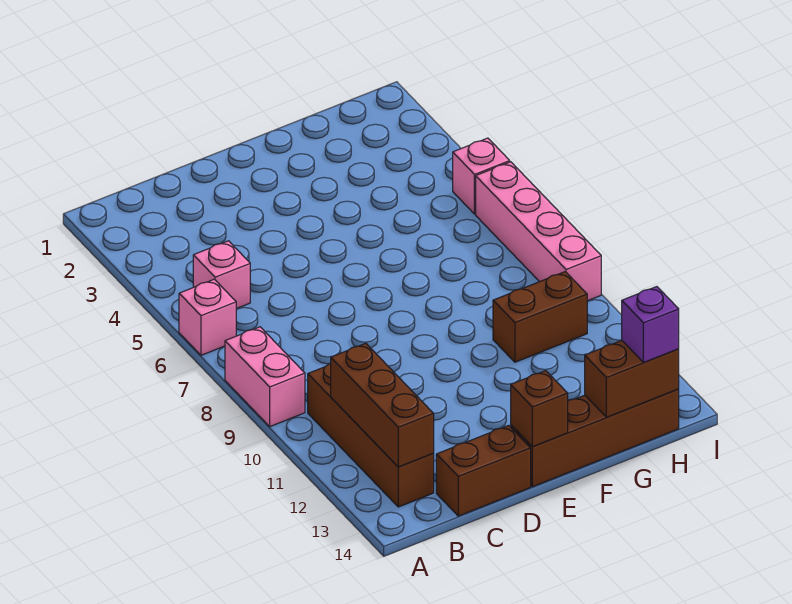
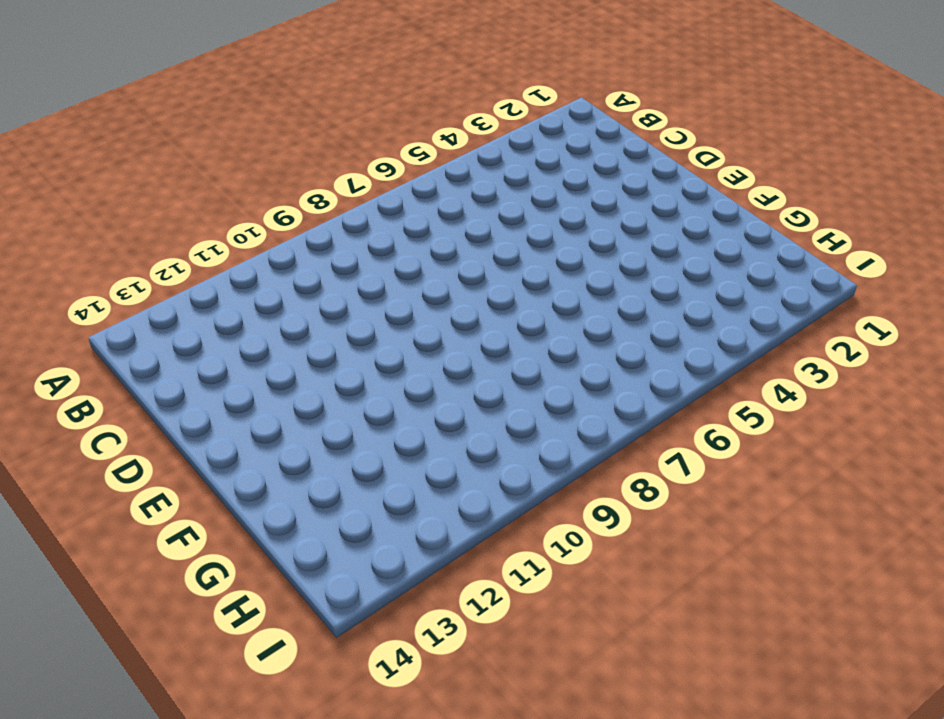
none -> pink brick A6 level 1
none -> pink brick A8:A9 level 1
none -> pink brick B5 level 1

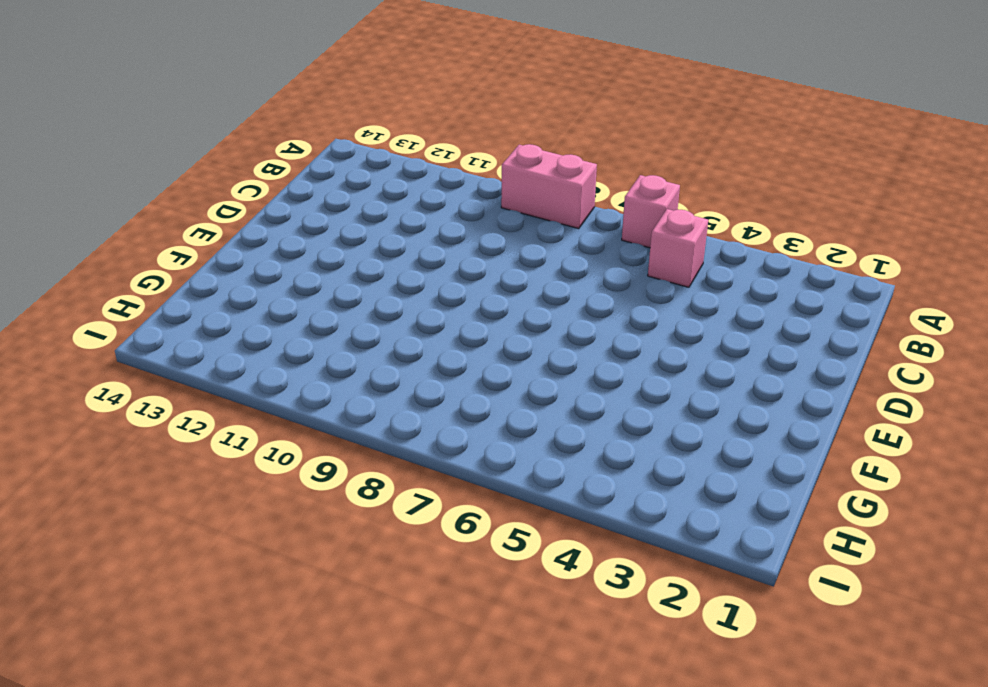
none -> brown brick B10:B13 level 1
none -> brown brick C14:D14 level 1
none -> brown brick E14:H14 level 1

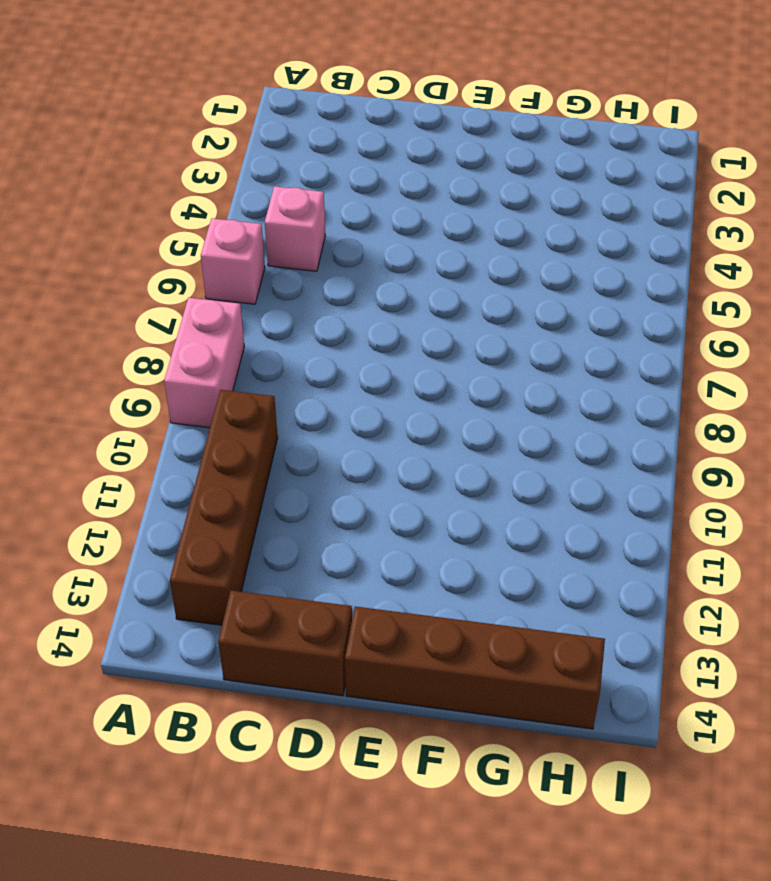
none -> brown brick G10:H10 level 1
none -> pink brick I5 level 1
none -> pink brick I6:I9 level 1

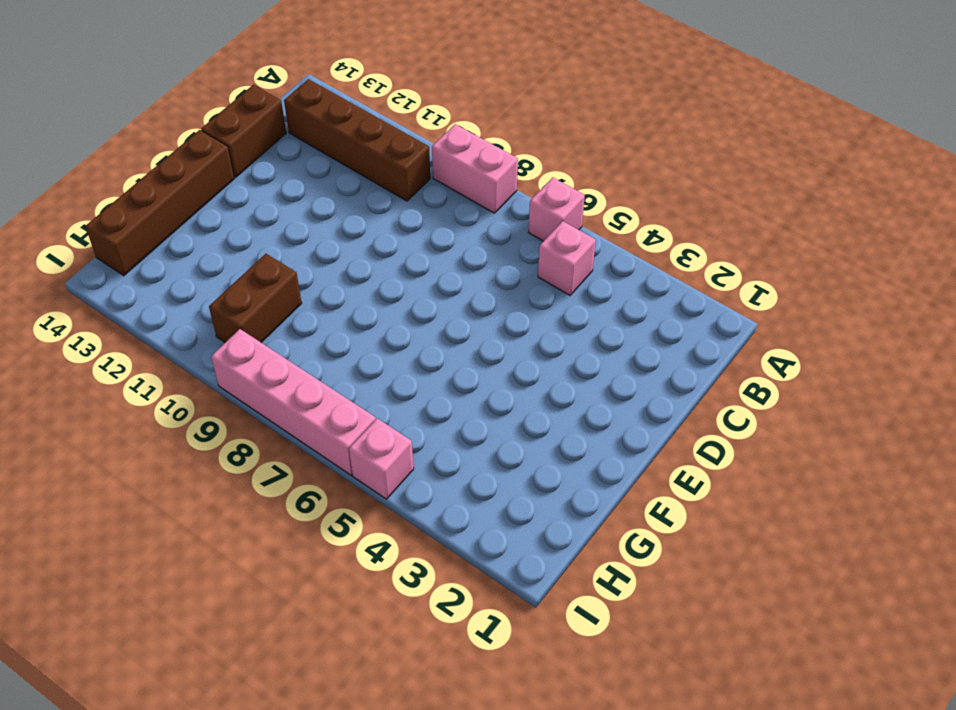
none -> brown brick B11:B13 level 2
none -> brown brick E14 level 2
none -> brown brick G14:H14 level 2

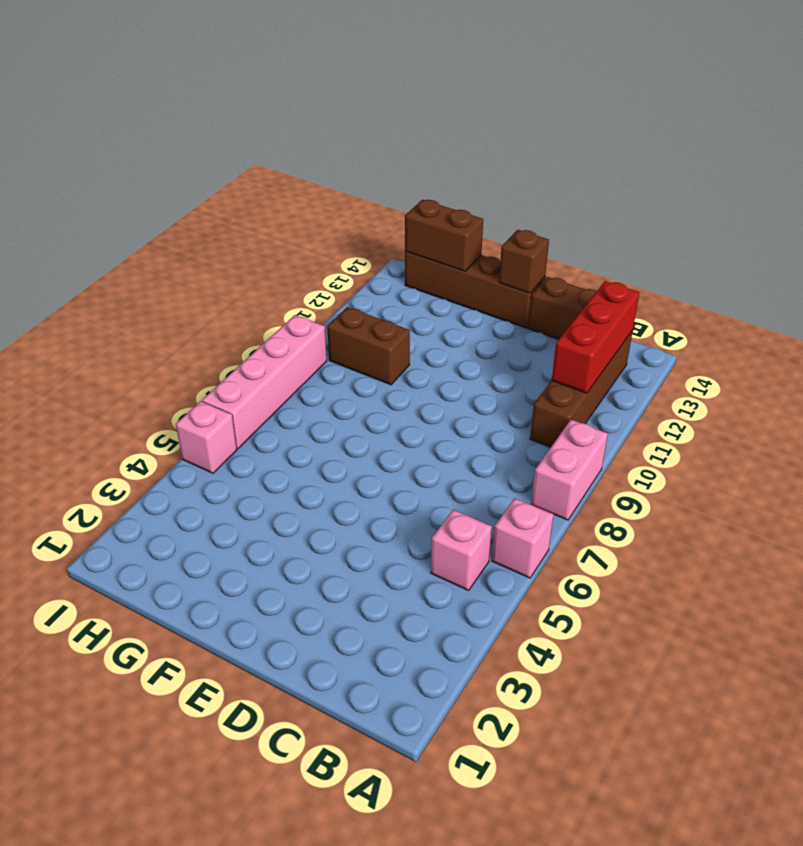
red brick B11:B13 level 2 -> brown brick B11:B13 level 2
none -> purple brick H14 level 3

